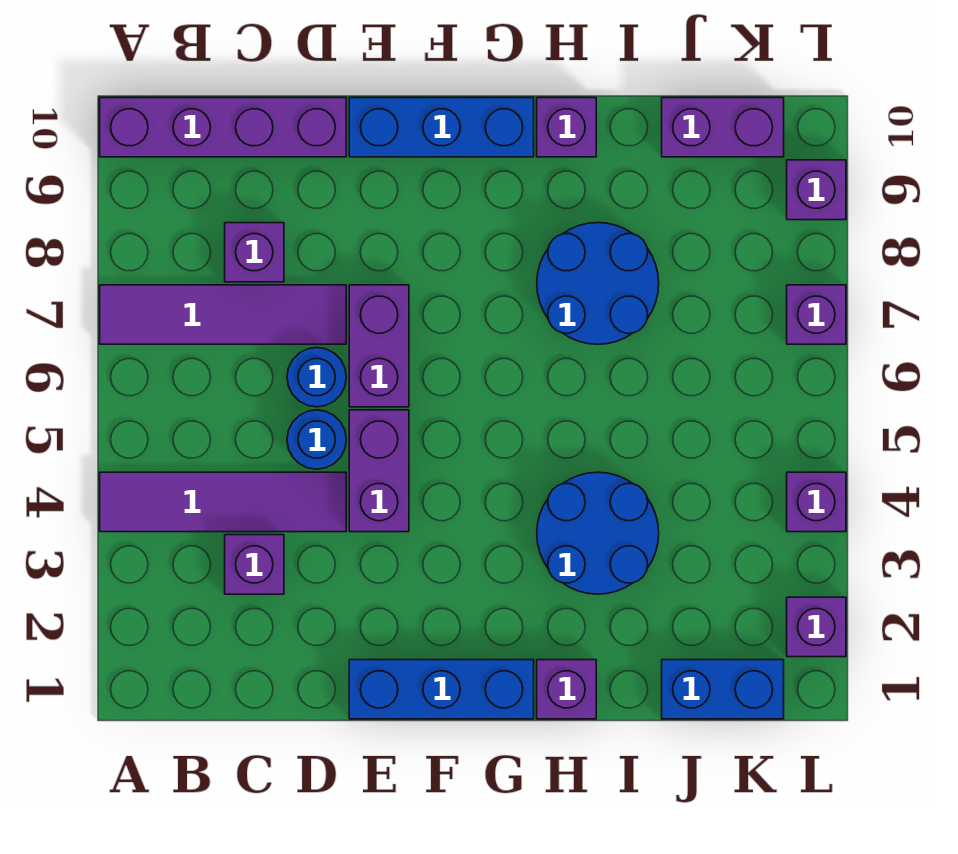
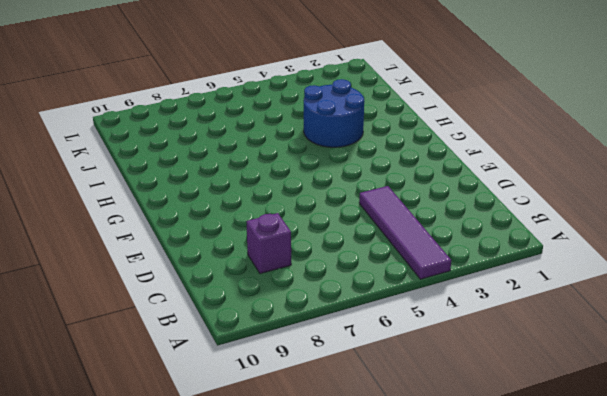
none -> purple tile A7:D7 level 1
none -> purple brick A10:D10 level 1
none -> purple brick C3 level 1

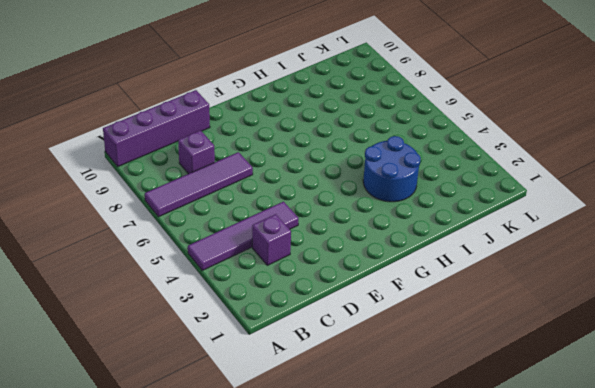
none -> blue round brick D5 level 1
none -> blue round brick D6 level 1
none -> blue brick E1:G1 level 1

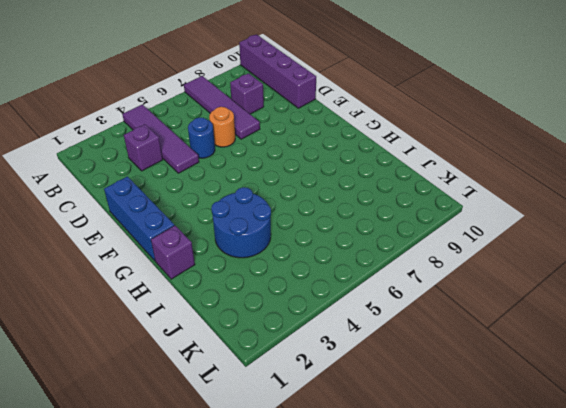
orange round brick D6 level 1 -> blue round brick D6 level 1
none -> purple brick E4:E5 level 1
none -> purple brick E6:E7 level 1
none -> blue brick E10:G10 level 1

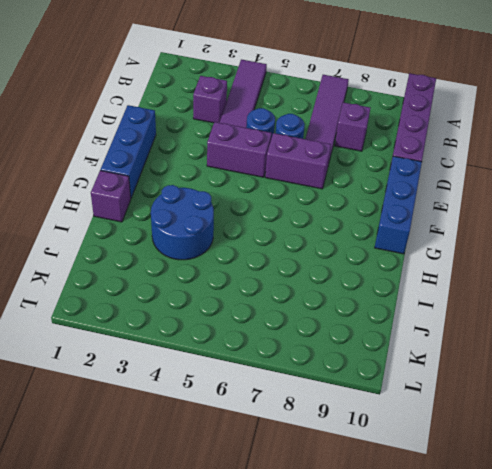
none -> blue round brick H7:I8 level 1
none -> purple brick H10 level 1
none -> blue brick J1:K1 level 1

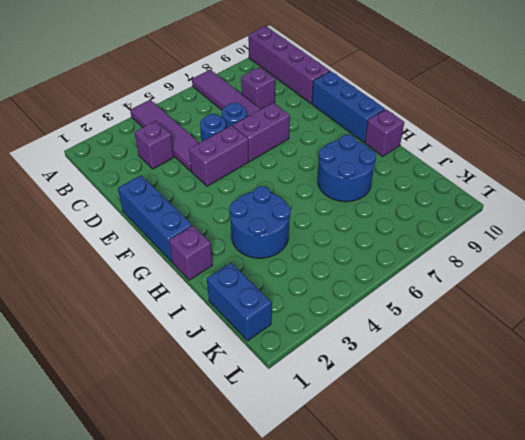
none -> purple brick J10:K10 level 1
none -> purple brick L2 level 1
none -> purple brick L4 level 1

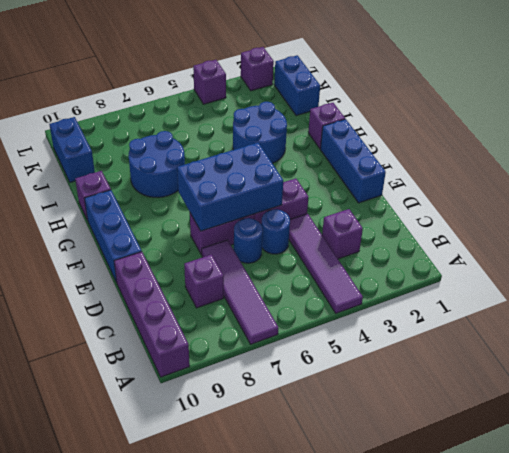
blue brick E5:F7 level 2 -> none
blue brick J10:K10 level 1 -> purple brick J10:K10 level 1
none -> purple brick L7 level 1
none -> purple brick L9 level 1

